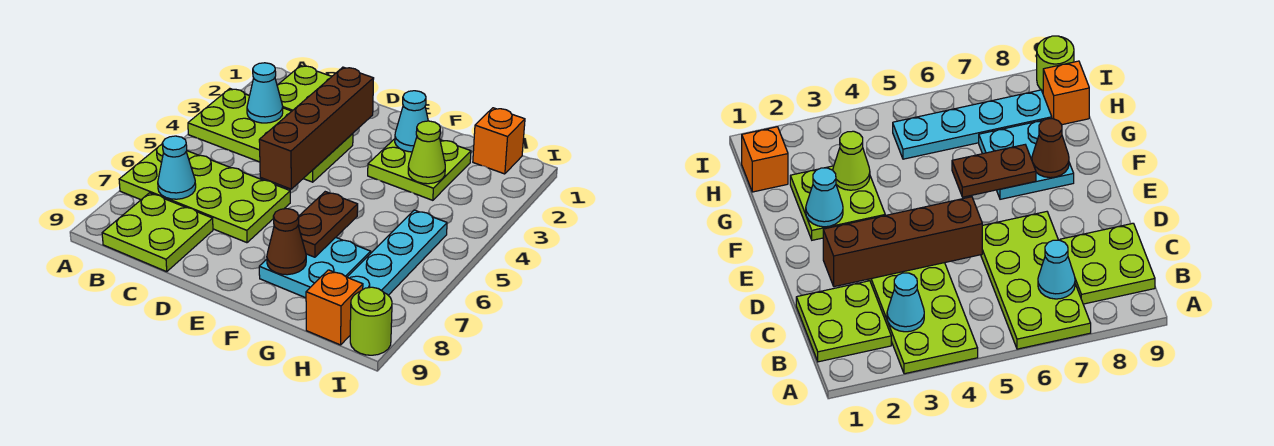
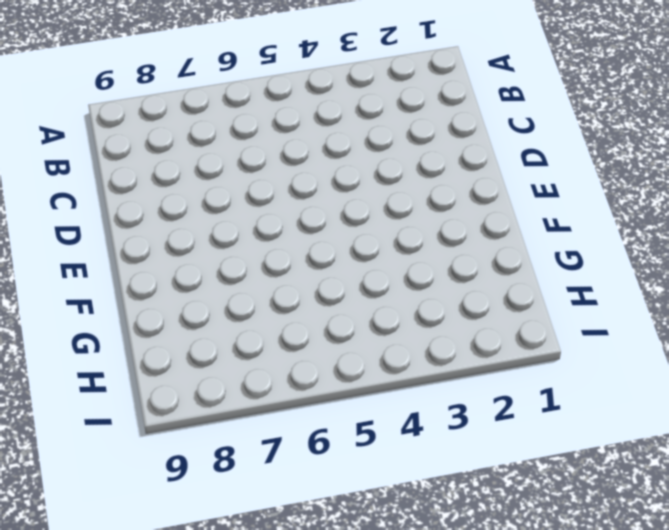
none -> lime plate A3:D4 level 1
none -> lime plate A6:D7 level 1
none -> lime plate B1:C2 level 1

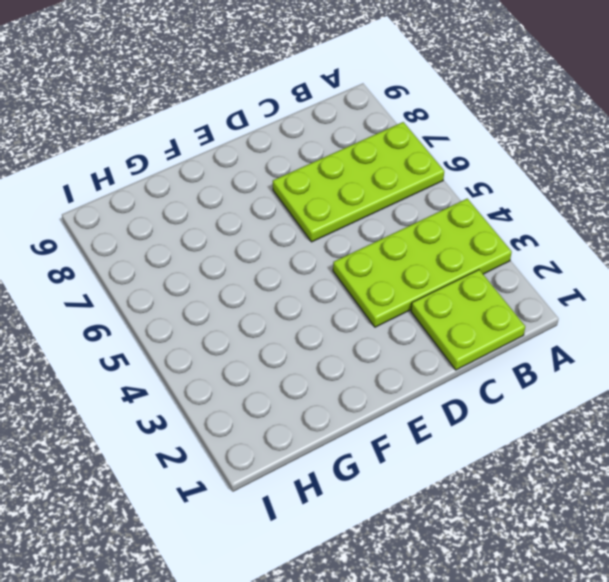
none -> lime plate B8:C9 level 1
none -> lime plate F2:G3 level 1
none -> cyan plate F7:G8 level 1

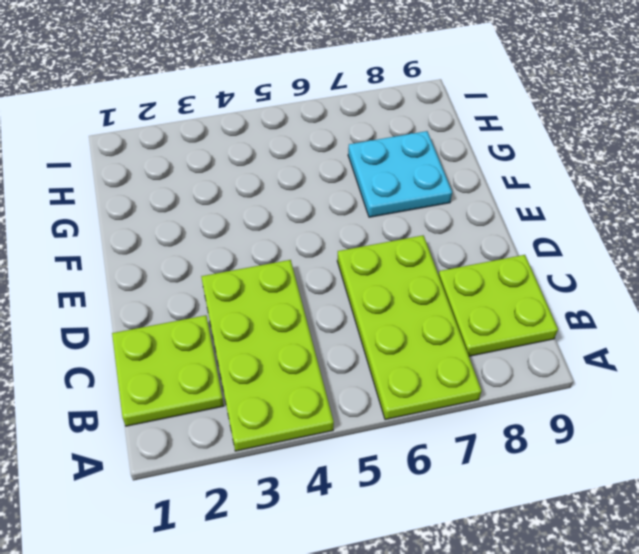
none -> lime plate F2:G3 level 1
none -> orange brick H1 level 1
none -> cyan plate H5:H8 level 1

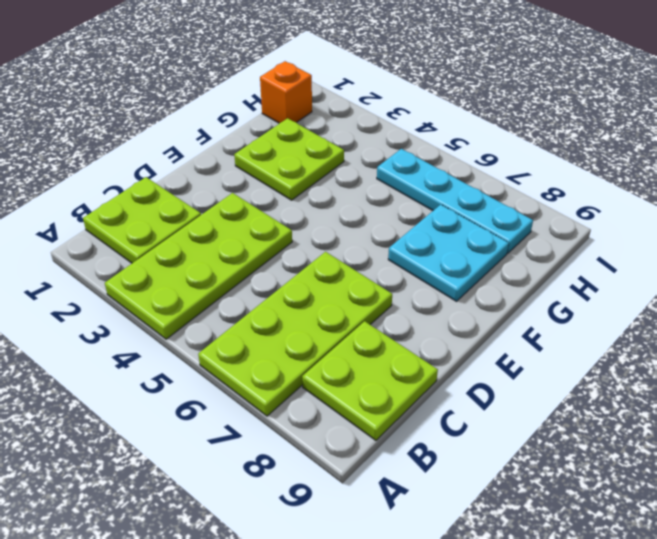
none -> orange brick H9 level 1
none -> lime round brick I9 level 1
none -> cyan cone B3 level 2

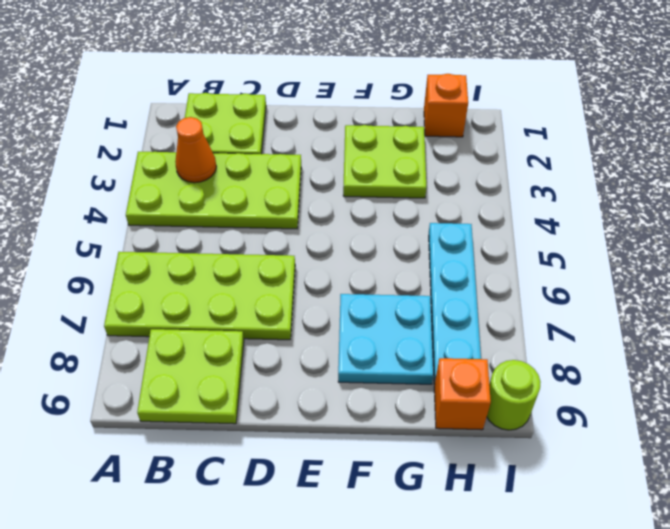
orange cone B3 level 2 -> cyan cone B3 level 2
none -> cyan cone B7 level 2
none -> brown brick D2:D5 level 2
none -> cyan cone F2 level 2

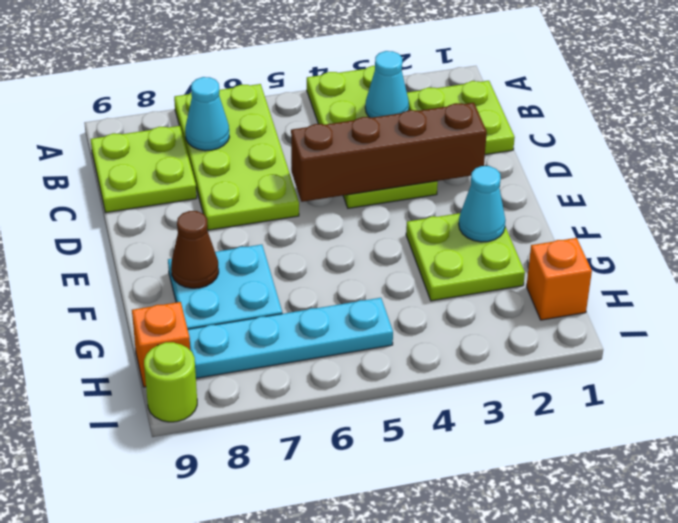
none -> brown plate F6:F7 level 2
none -> lime cone G3 level 2

